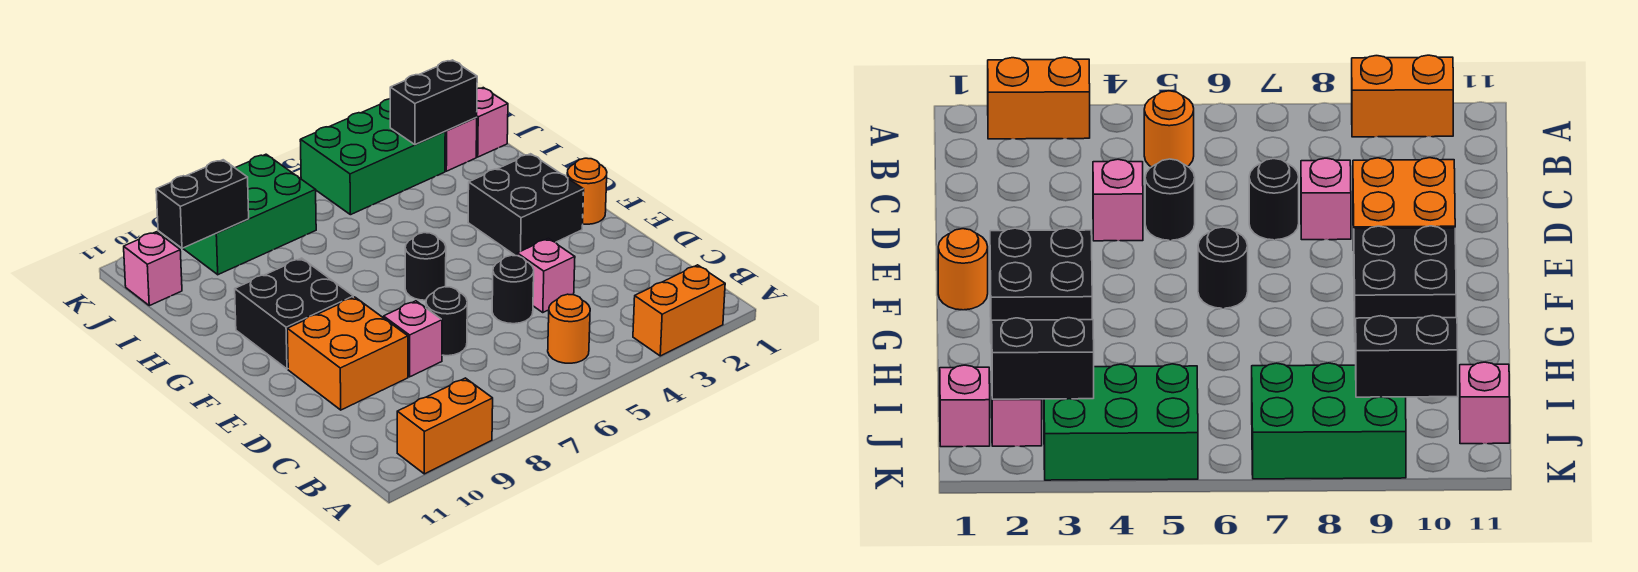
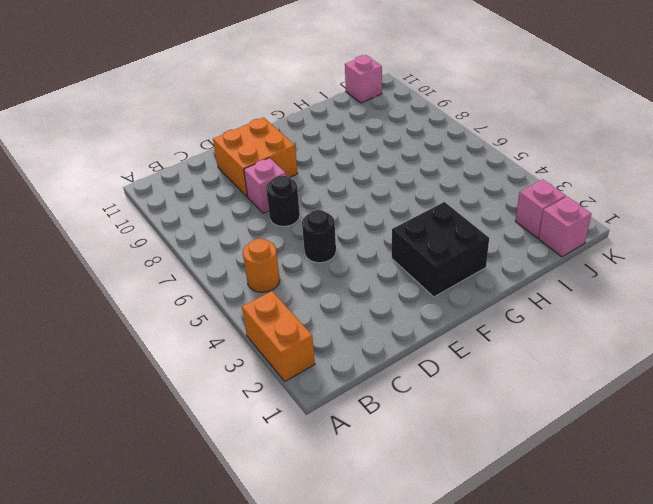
none -> orange brick A9:A10 level 1
none -> pink brick D4 level 1
none -> orange round brick F1 level 1

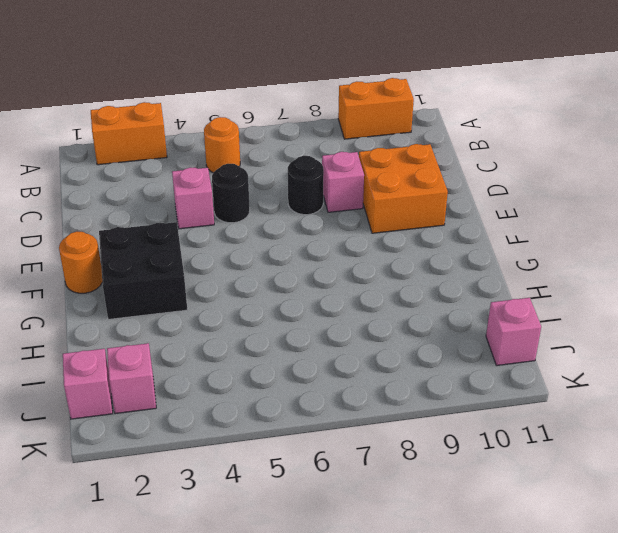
none -> black round brick F6 level 1
none -> black brick F9:G10 level 1
none -> green brick J3:K5 level 1

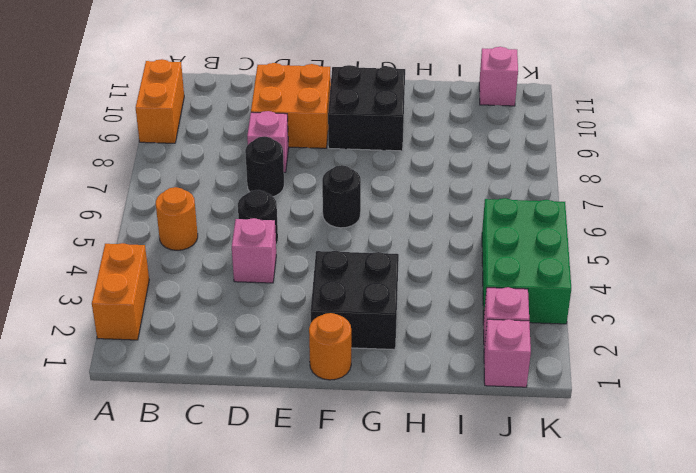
none -> green brick J7:K9 level 1
none -> black brick J2:J3 level 2
none -> black brick J9:J10 level 2

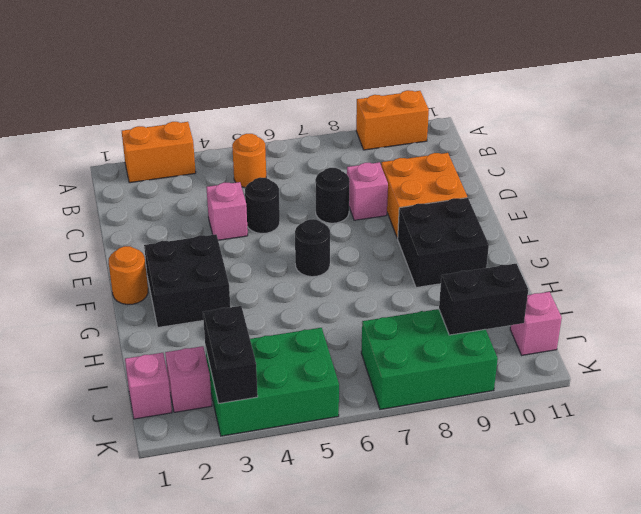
black brick J3:K3 level 2 -> black brick J2:J3 level 2

